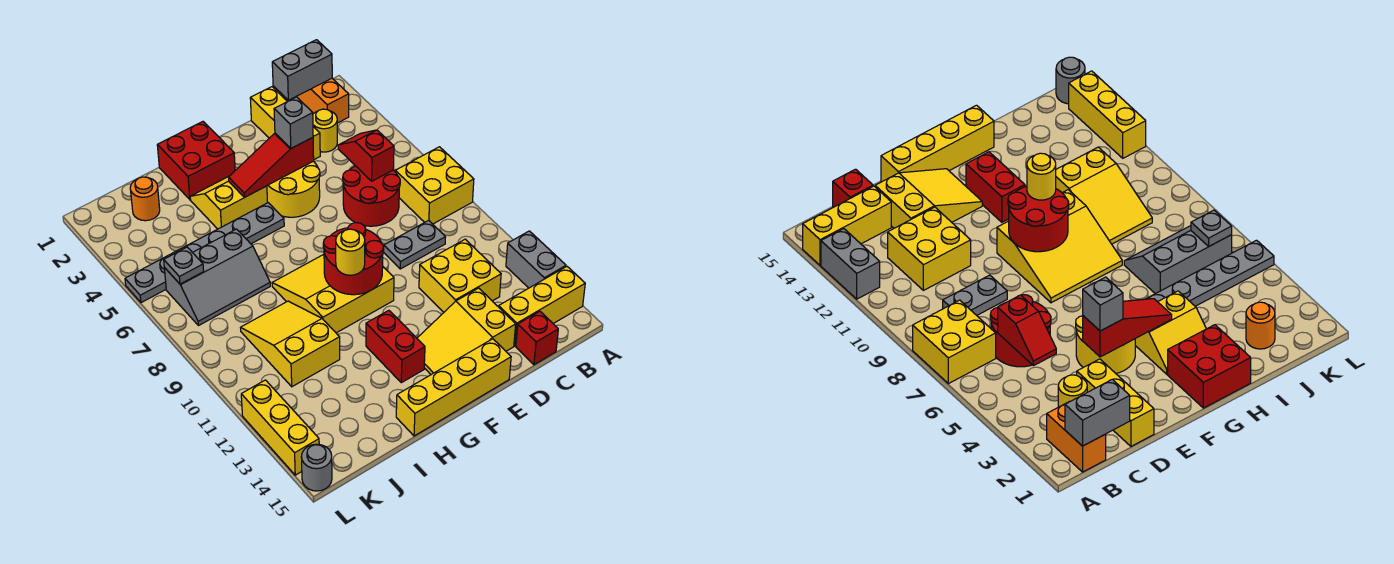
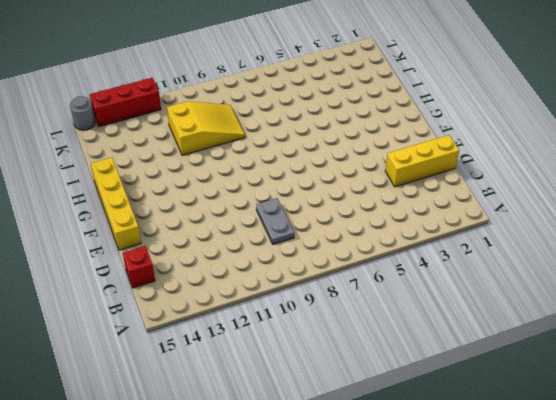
red brick L12:L14 level 1 -> yellow brick L12:L14 level 1
none -> yellow brick A7:B8 level 1
none -> grey brick A12:A13 level 1
none -> yellow brick A14:C14 level 1
none -> orange brick B1:B2 level 1

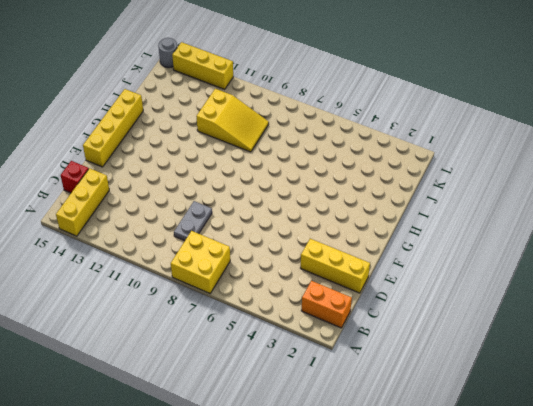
none -> grey brick A12:A13 level 1
none -> yellow round brick C3 level 1
none -> red round brick C6:D7 level 1
none -> yellow brick C11:D12 level 1

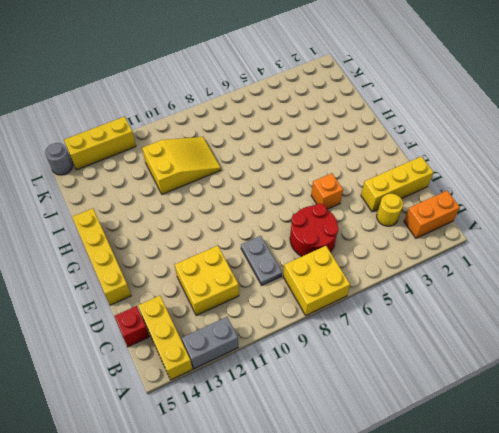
orange brick E5 level 1 -> yellow round brick E4:F5 level 1
none -> yellow slope D13:F14 level 1 top D
none -> yellow slope F8:H10 level 1 top 10
none -> red brick G1:H2 level 1
none -> yellow slope G3:H4 level 1 top 4

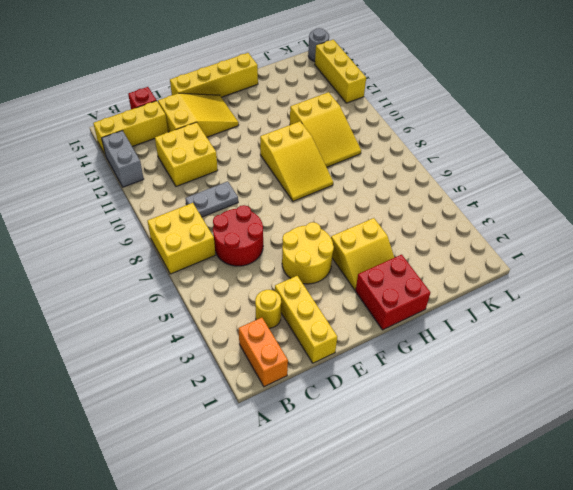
yellow slope G8:H10 level 1 top 10 -> yellow slope F8:H10 level 1 top 10
none -> grey plate G5:L5 level 1
none -> red brick G12:G13 level 1
none -> grey slope I6:K7 level 1 top 6
none -> orange round brick J2 level 1

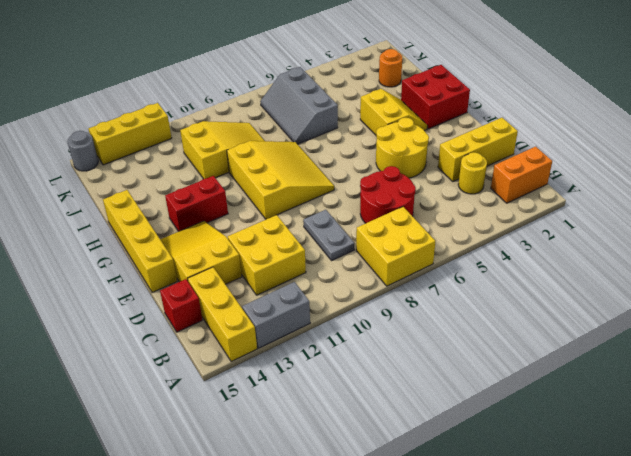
none -> grey plate G5:L5 level 1
none -> grey brick B1:C1 level 2
none -> red slope C5:C6 level 2 top 6
none -> red slope E4:G4 level 2 top E

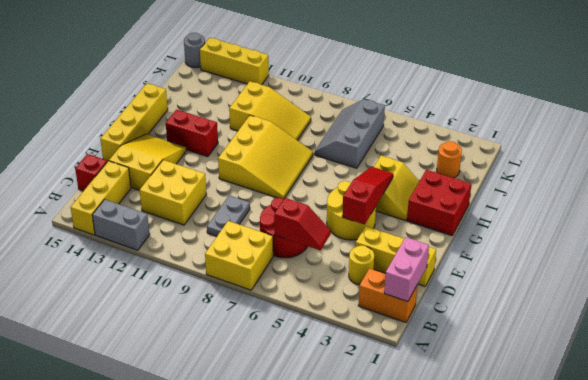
pink brick B1:C1 level 2 -> grey brick B1:C1 level 2
none -> grey plate G5:L5 level 1
none -> red round brick F9:G10 level 2
none -> grey plate K6 level 2
none -> grey brick E4 level 3

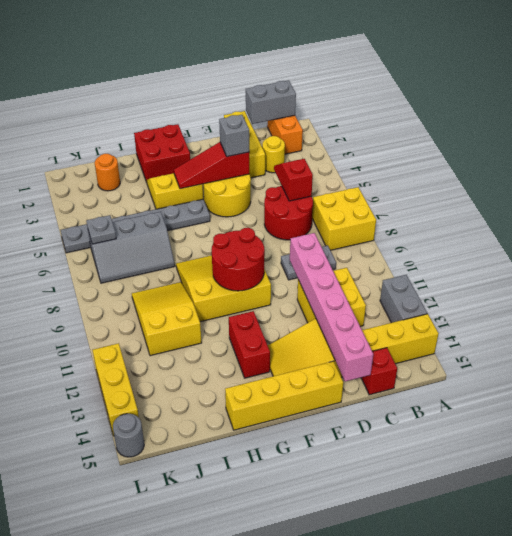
pink brick D10:D15 level 2 -> none
none -> yellow round brick G10 level 3

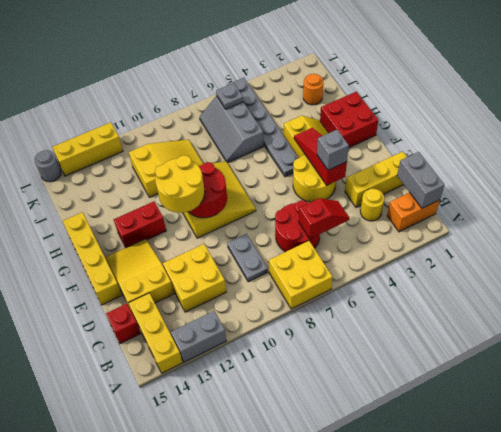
yellow round brick F10:G11 level 3 -> yellow round brick G10 level 3

